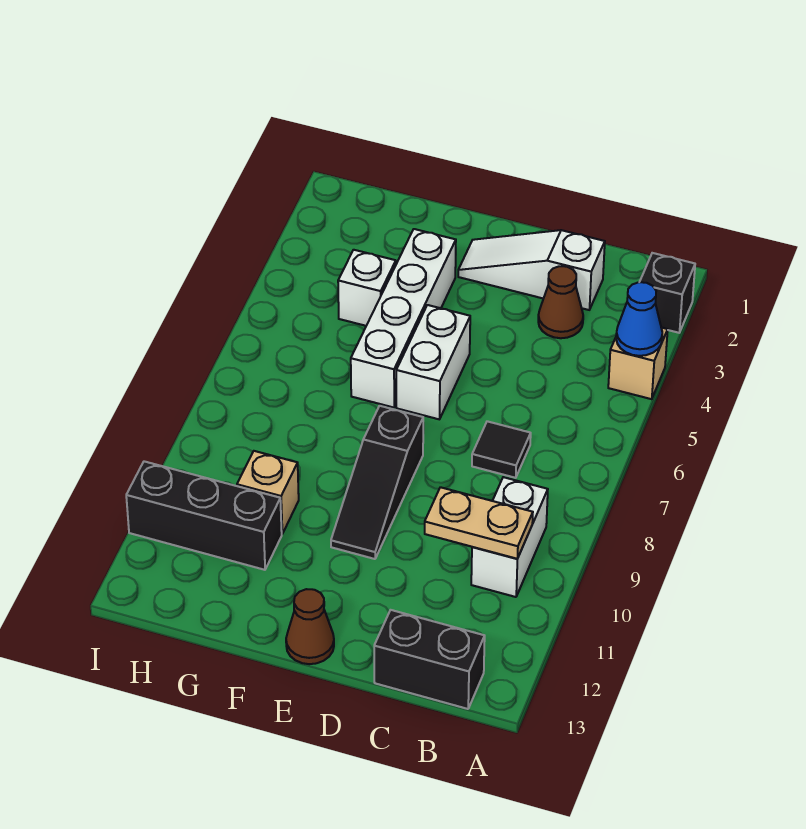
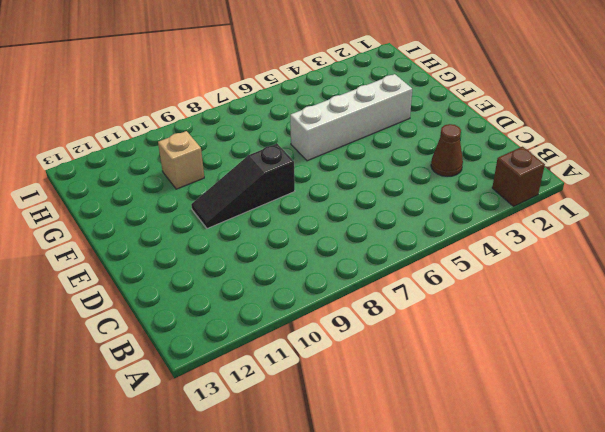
brown brick A2 level 1 -> black brick A2 level 1
none -> tan brick A4 level 1
none -> white brick B9:B10 level 1
none -> black brick B13:C13 level 1

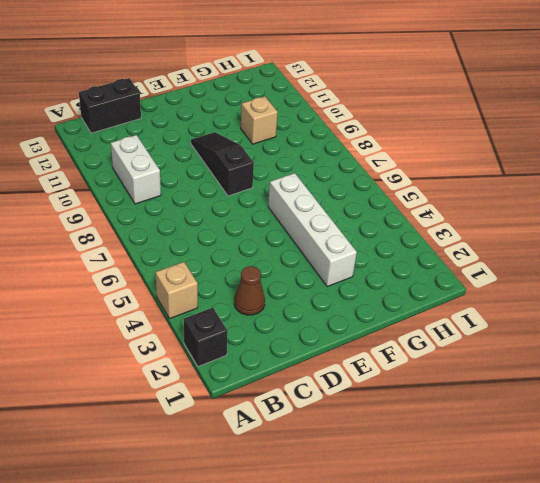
none -> white slope C2:E2 level 1 top C
none -> black tile C7 level 1
none -> white brick E5:E6 level 1

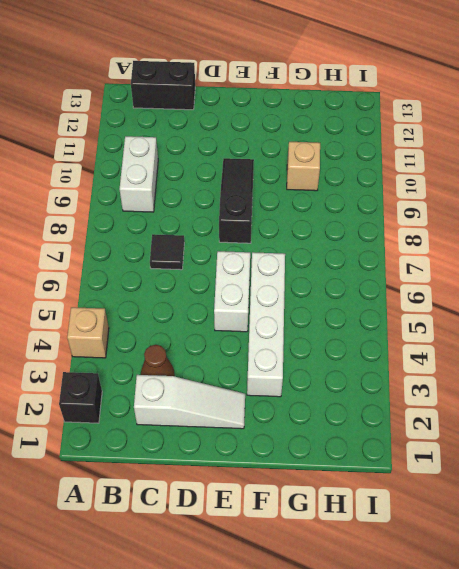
none -> brown cone E13 level 1
none -> white brick G4 level 1
none -> black brick G11:I11 level 1

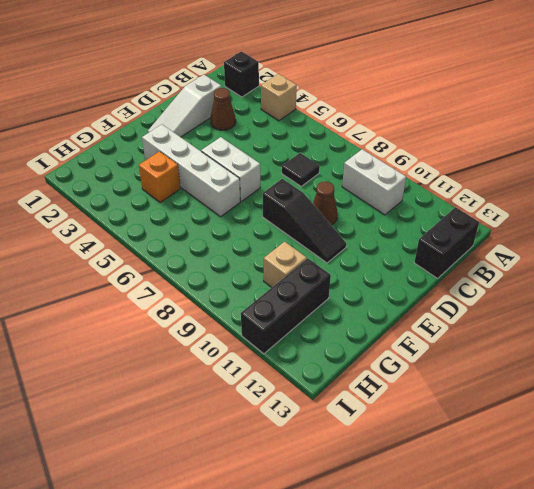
brown cone D9 level 1 -> brown cone E13 level 1
orange brick G4 level 1 -> white brick G4 level 1
none -> blue cone A4 level 2
none -> tan plate B10:C10 level 2

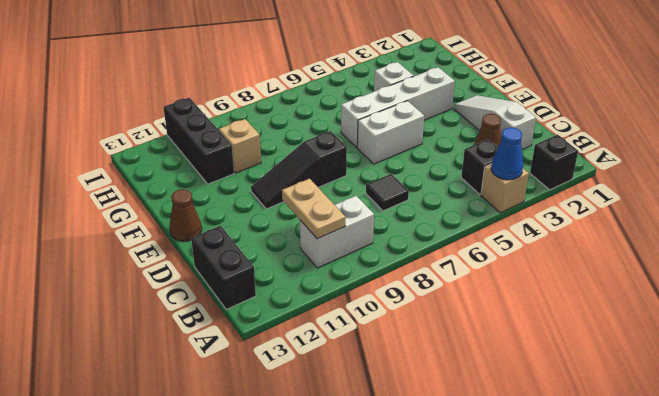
black brick B4 level 1 -> none

